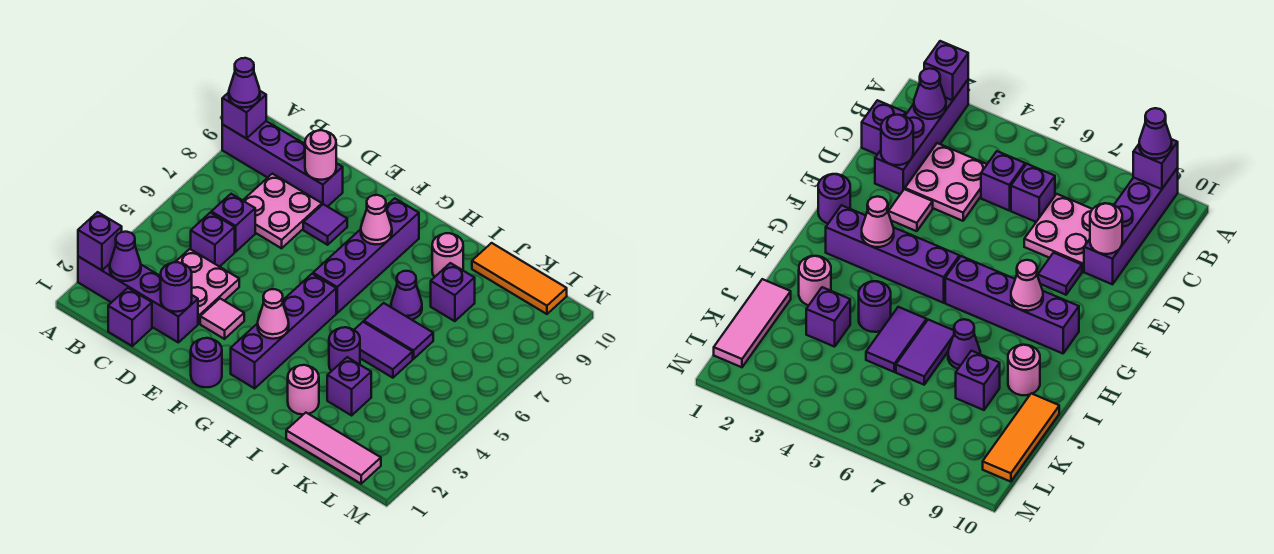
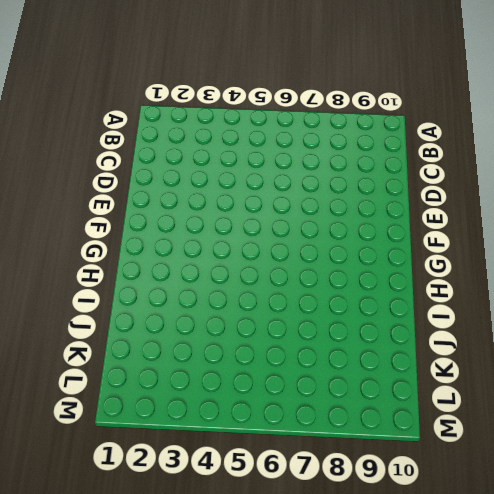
none -> purple brick A2:D2 level 1
none -> purple brick A9:D9 level 1
none -> purple brick C1 level 1
none -> pink plate C3:D4 level 1

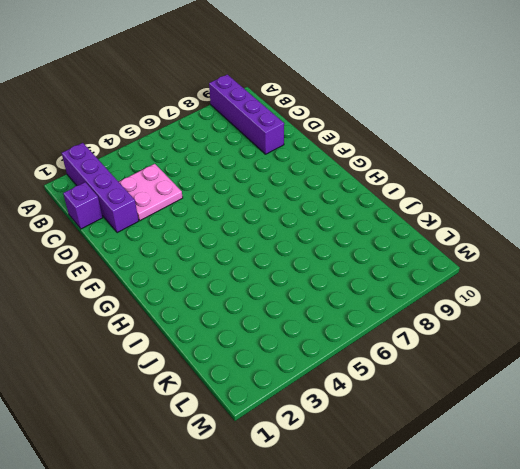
none -> purple brick C5 level 1
none -> purple brick C6 level 1
none -> pink plate C7:D8 level 1
none -> pink tile E3 level 1

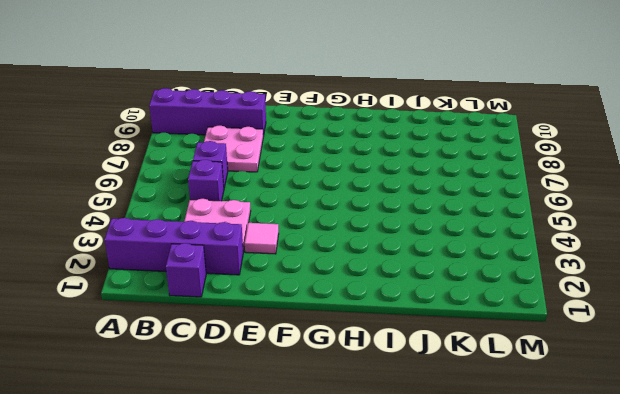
none -> purple tile E8 level 1
none -> purple round brick F1 level 1
none -> purple brick G2:G5 level 1
none -> purple brick G6:G9 level 1

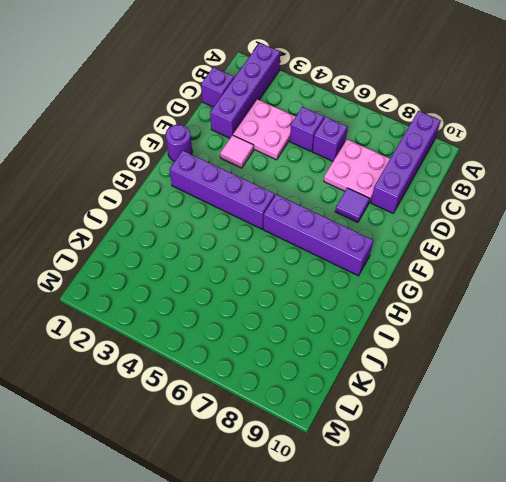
none -> pink round brick I2 level 1
none -> purple round brick I4 level 1
none -> purple tile I5:J5 level 1
none -> purple tile I6:J6 level 1

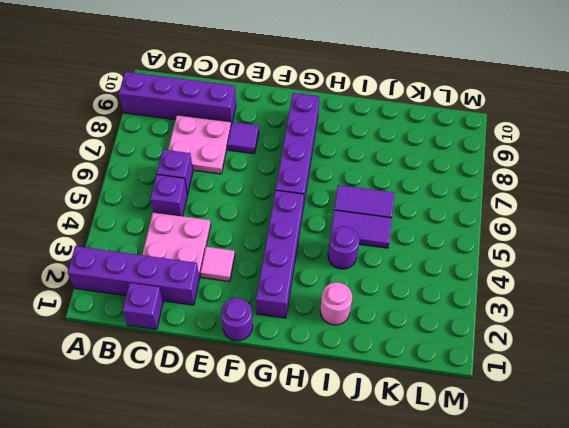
none -> purple cone I7 level 1
none -> pink round brick I9 level 1
none -> pink tile J1:L1 level 1
none -> purple brick J3 level 1

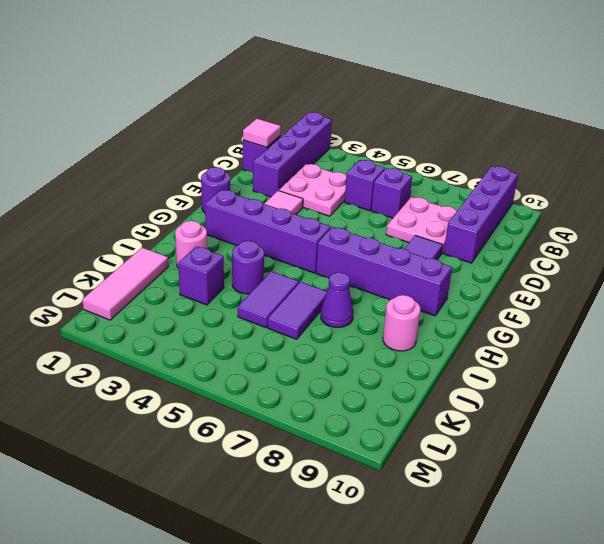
pink tile C1 level 2 -> none
none -> purple brick J8 level 1
none -> orange tile J10:L10 level 1
none -> purple brick A2 level 2
none -> purple brick A9 level 2

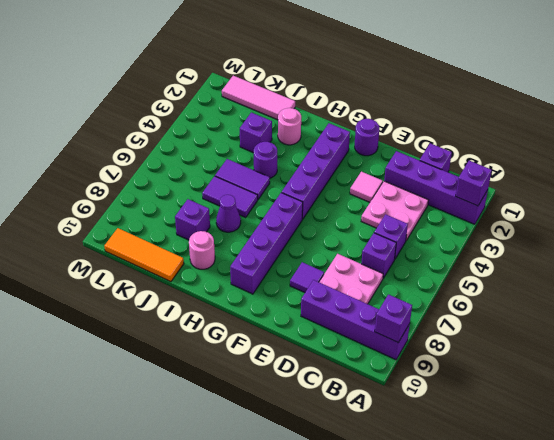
none -> purple cone B2 level 2
none -> purple round brick D2 level 2
none -> pink round brick D9 level 2
none -> pink cone G3 level 2

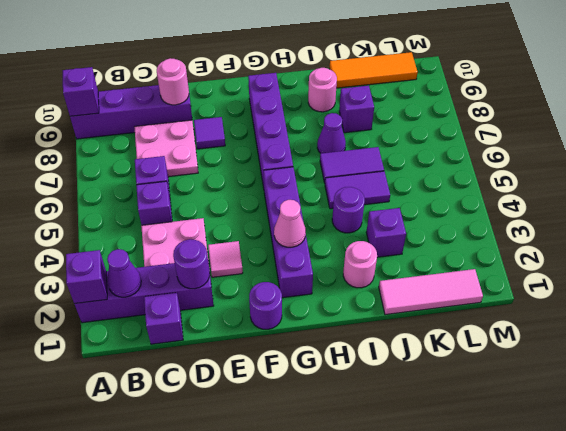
none -> pink cone G8 level 2
none -> purple cone A9 level 3

